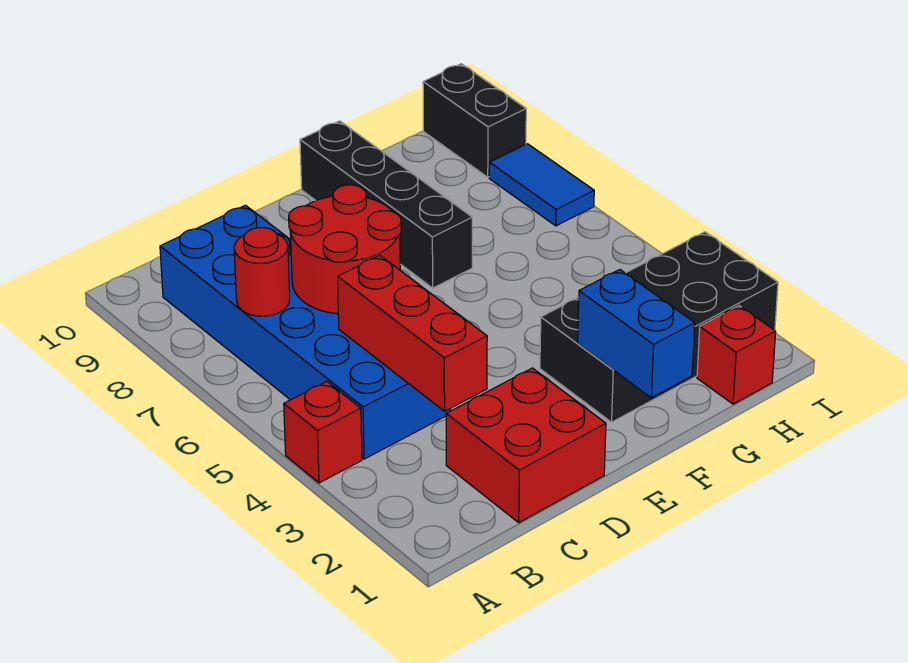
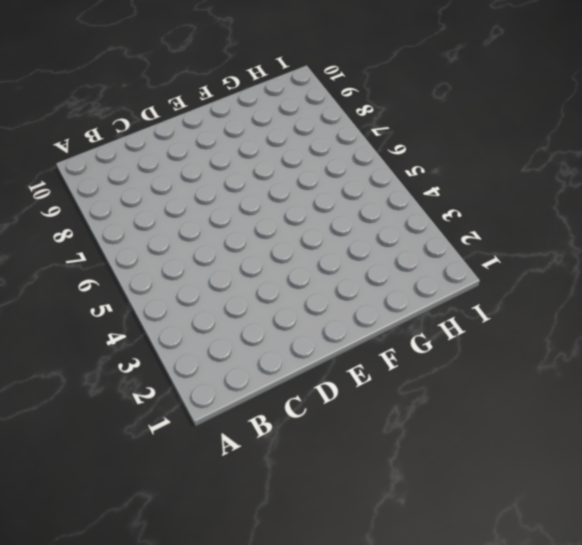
none -> red brick A4 level 1
none -> blue brick B4:C9 level 1
none -> red brick C1:D2 level 1

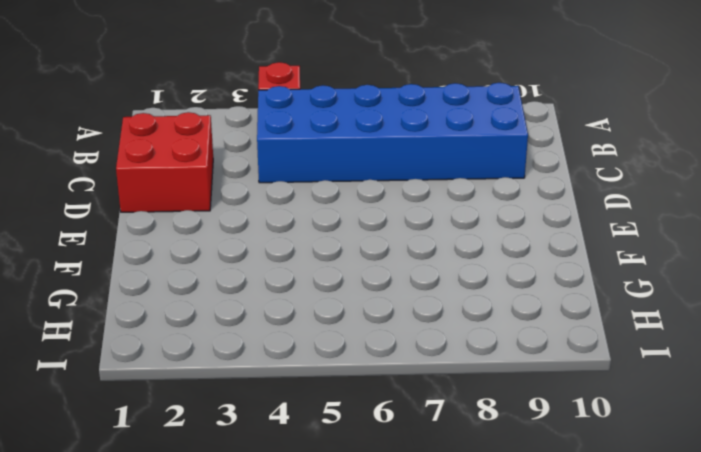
none -> black brick F2:I3 level 1
none -> black brick F7:F10 level 1
none -> red brick H1 level 1

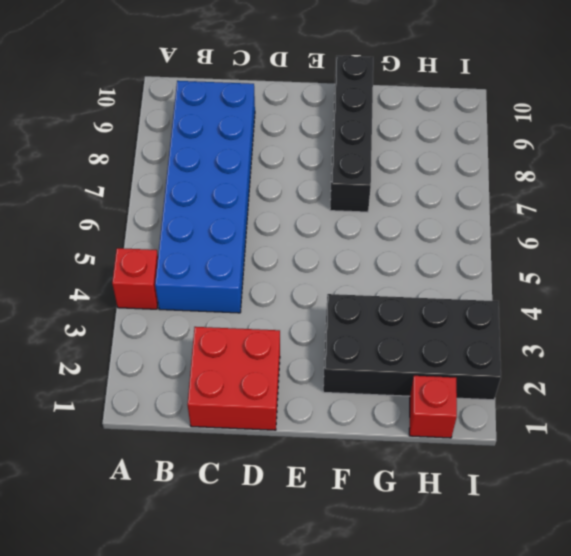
none -> blue tile I7:I8 level 1
none -> black brick I9:I10 level 1
none -> red round brick B7 level 2

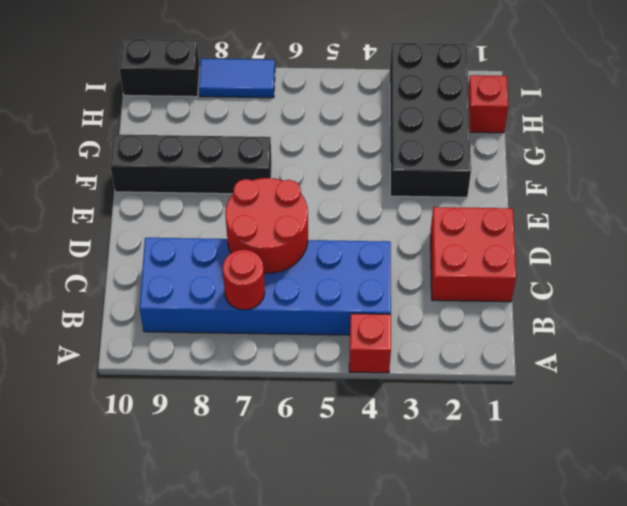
none -> red brick C3:C5 level 2
none -> blue brick F1:F2 level 2

